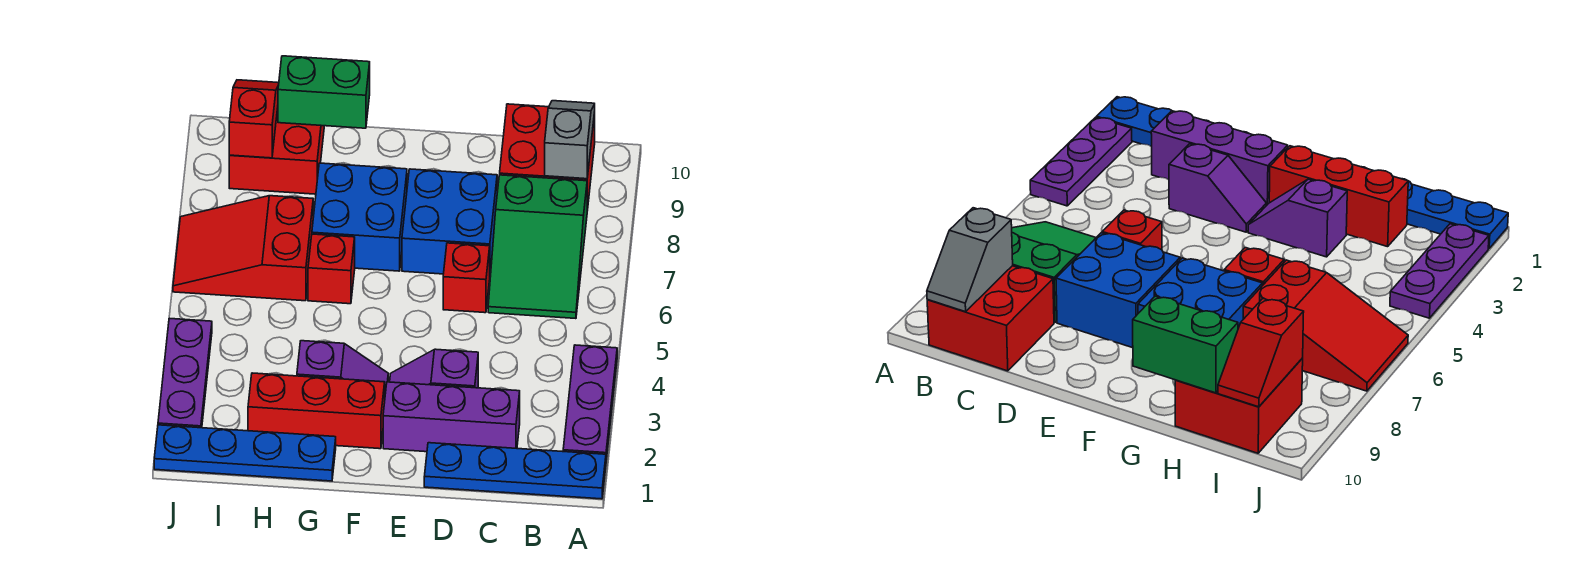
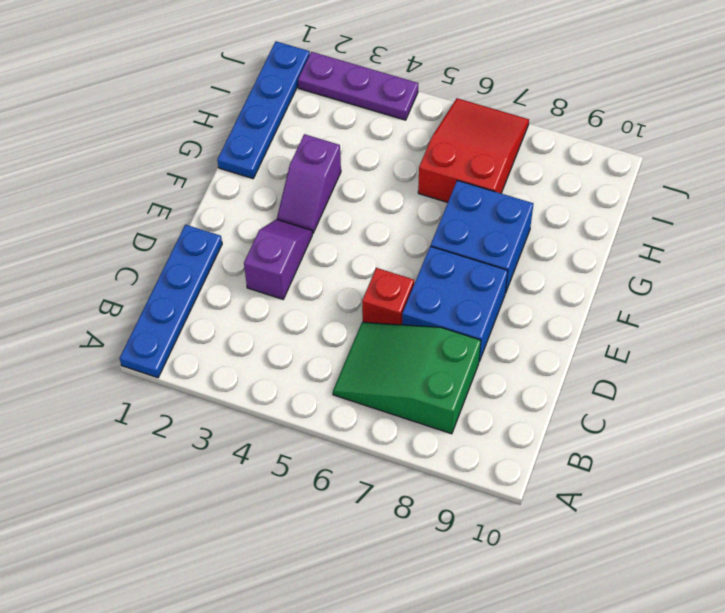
none -> purple plate A2:A4 level 1
none -> red brick B9:C10 level 1
none -> purple brick C2:E2 level 1

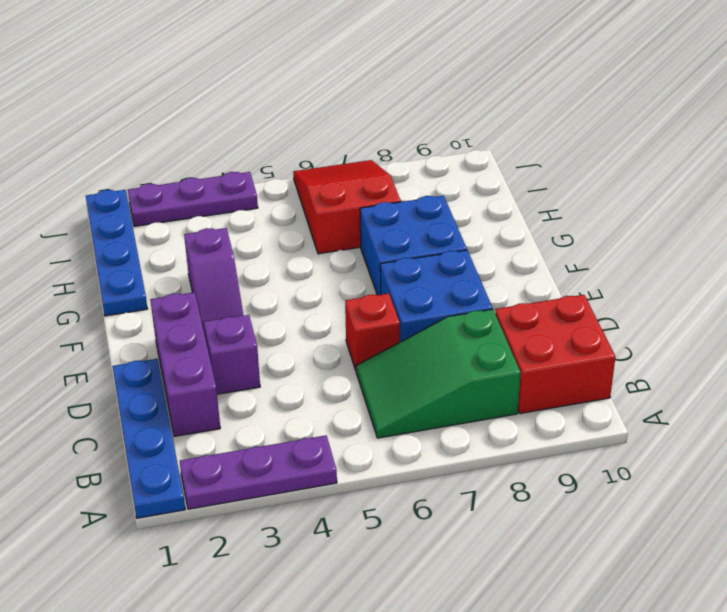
none -> red brick F2:H2 level 1
none -> red brick G6 level 1
none -> red brick H9:I10 level 1

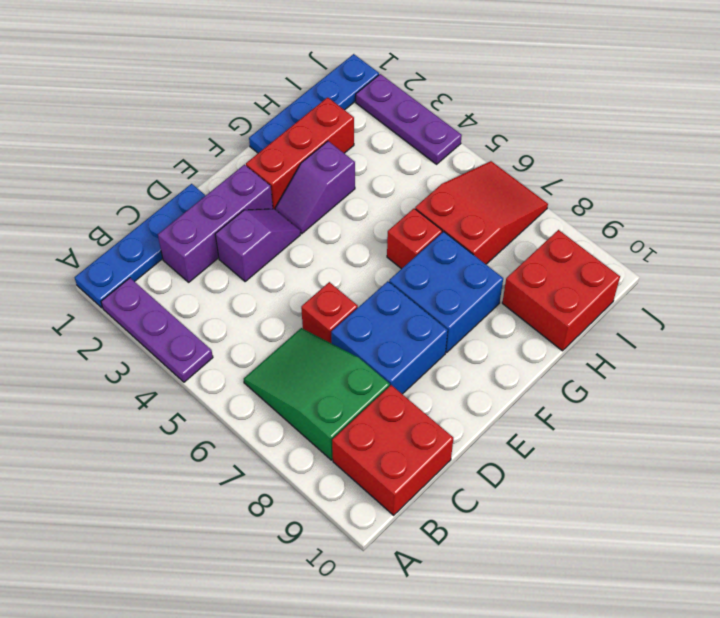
none -> grey slope B9:B10 level 2 top 9
none -> green brick G10:H10 level 2
none -> red slope I9:I10 level 2 top 9

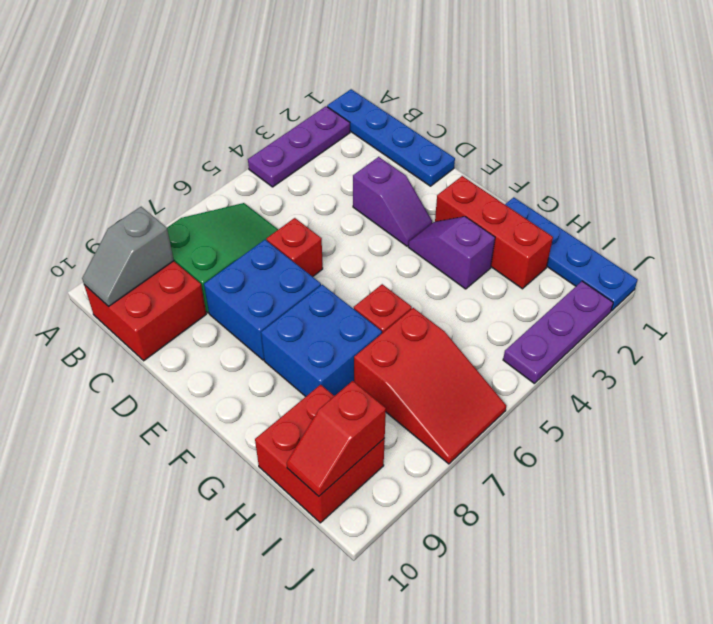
none -> purple brick C2:E2 level 1
none -> green brick G10:H10 level 2

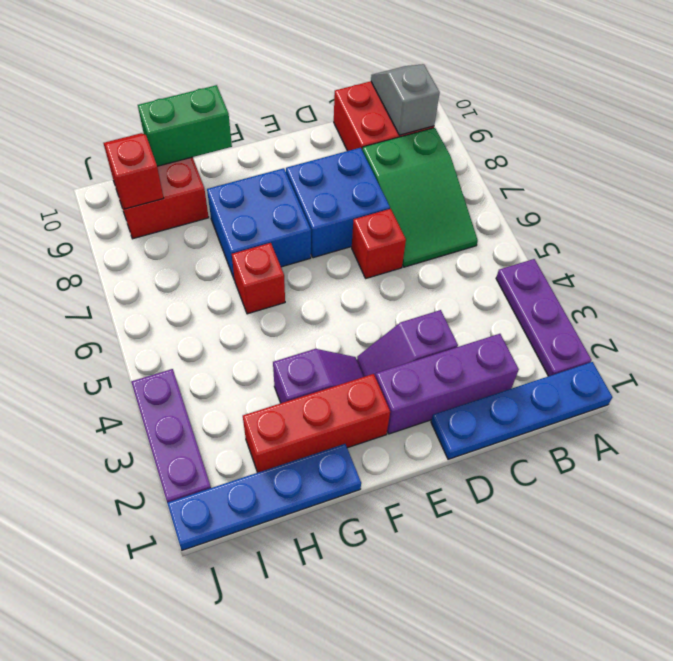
none -> red slope H6:J7 level 1 top H

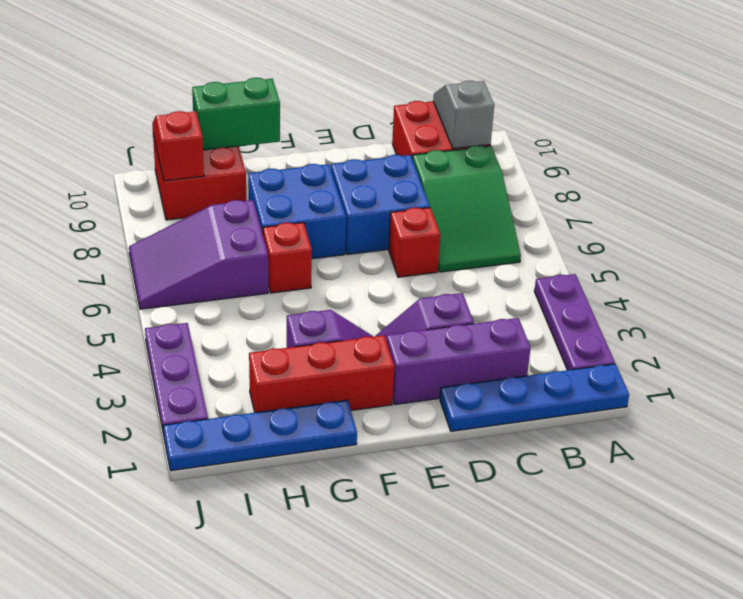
purple slope H6:J7 level 1 top H -> red slope H6:J7 level 1 top H

